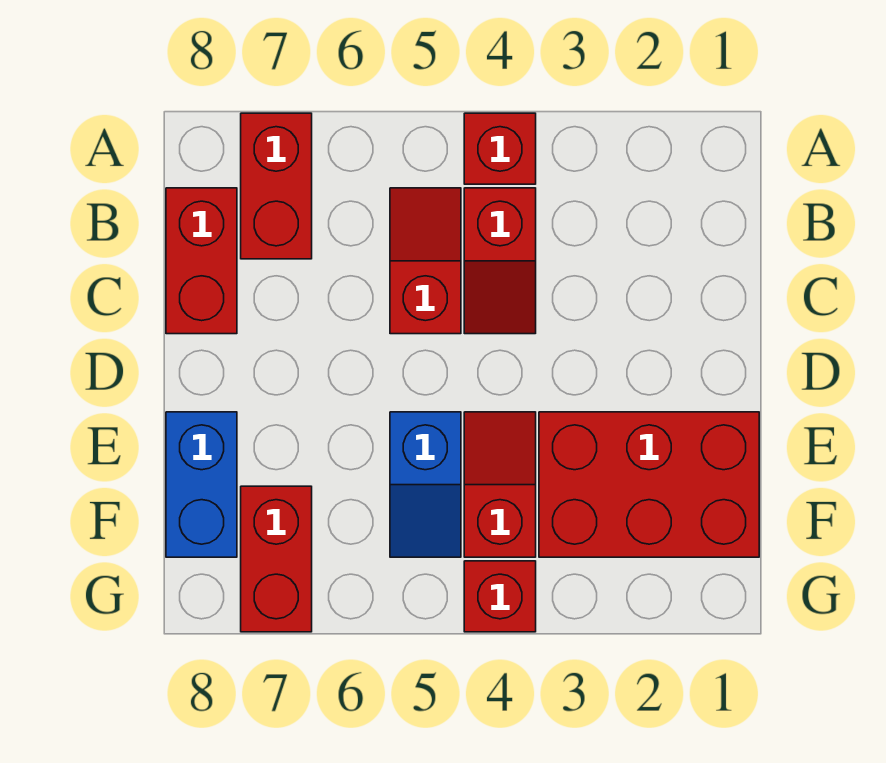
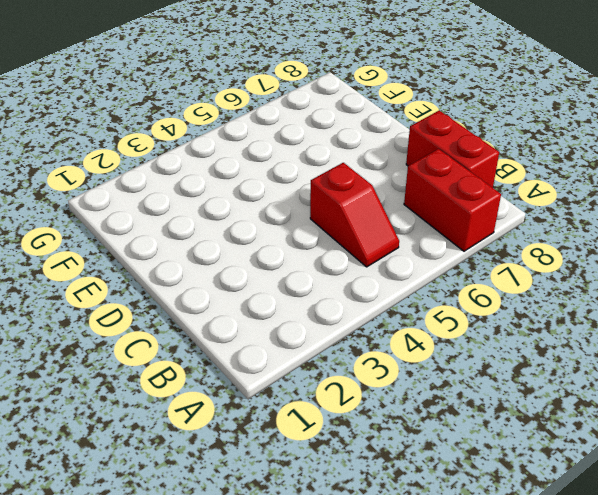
none -> red brick A4 level 1
none -> red slope B4:C4 level 1 top B

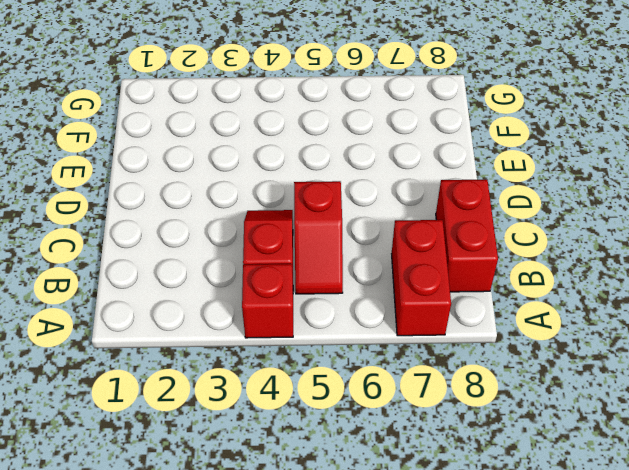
none -> red brick E1:F3 level 1
none -> red slope E4:F4 level 1 top F

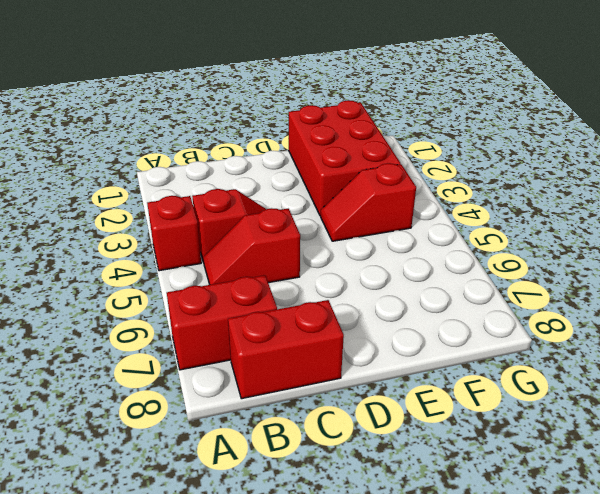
none -> blue slope E5:F5 level 1 top E
none -> blue brick E8:F8 level 1

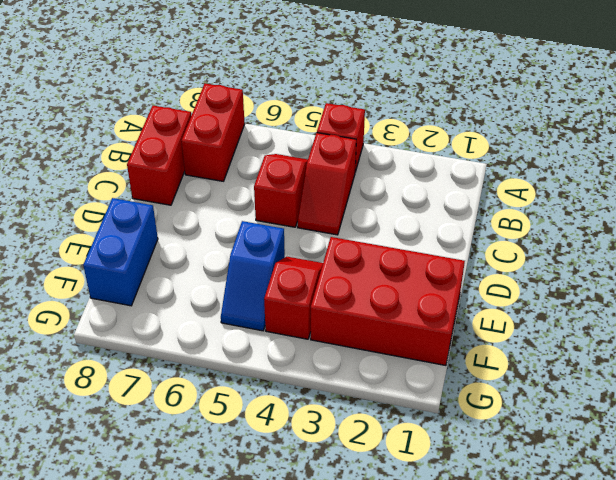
none -> red brick F7:G7 level 1
none -> red brick G4 level 1

